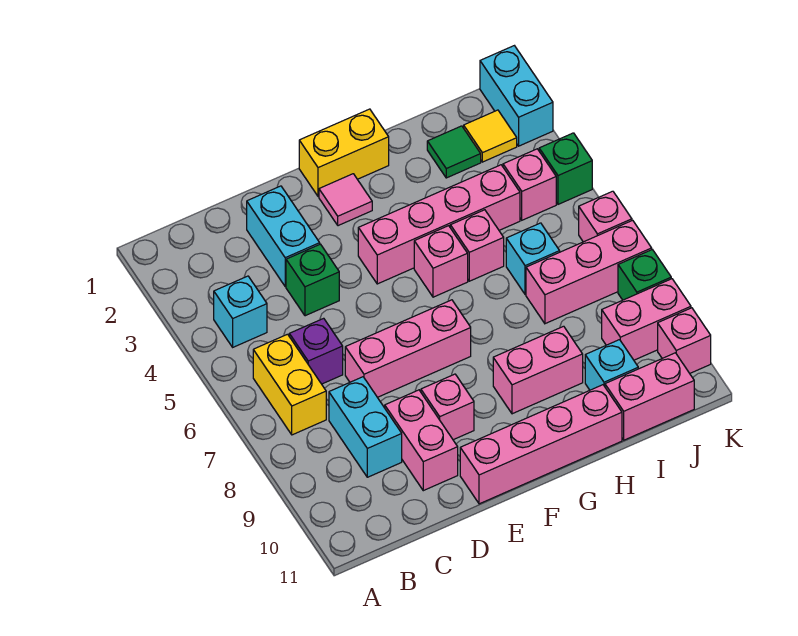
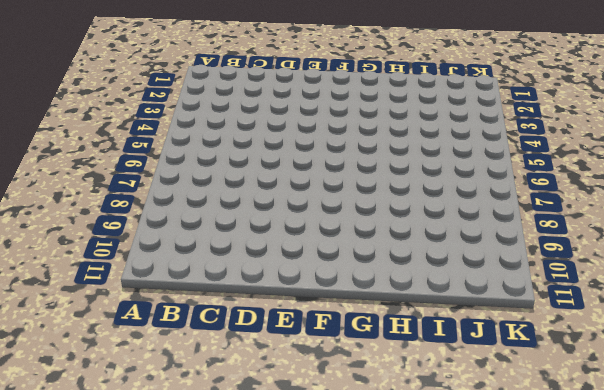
none -> cyan brick B4 level 1
none -> yellow brick B6:B7 level 1
none -> purple brick C6 level 1

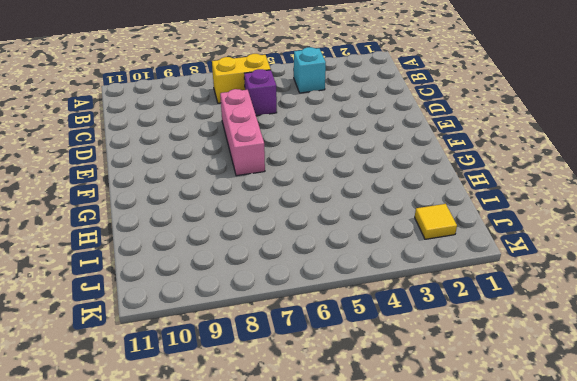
none -> cyan brick C8:C9 level 1
none -> cyan brick D2:D3 level 1
none -> green brick D4 level 1

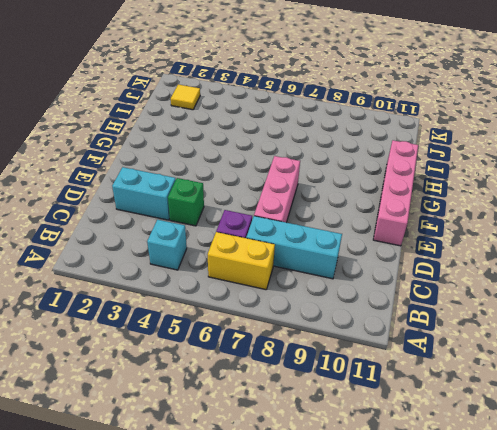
cyan brick C7:C9 level 1 -> cyan brick C8:C9 level 1
none -> pink brick D9:D10 level 1
none -> pink brick E9 level 1
none -> yellow brick F1:G1 level 1

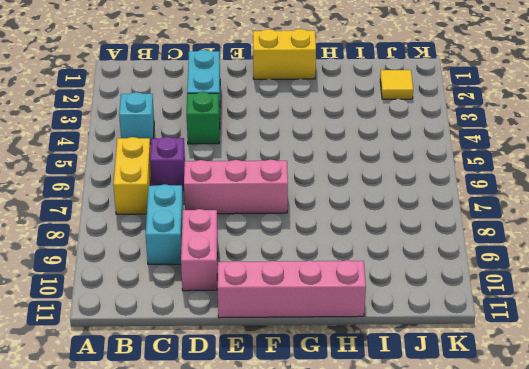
none -> pink brick E9 level 1
none -> pink tile F2 level 1
none -> pink brick F4:I4 level 1

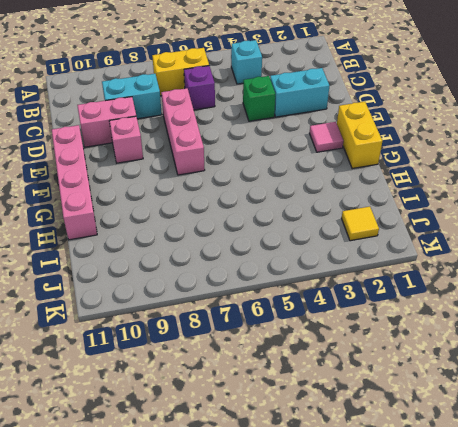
none -> pink brick F4:I4 level 1
none -> pink brick G5 level 1
none -> pink brick G9:H9 level 1

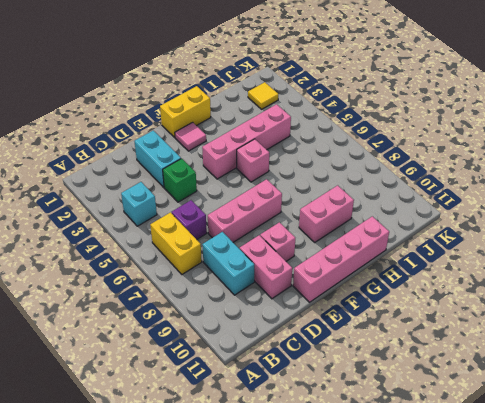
none -> pink brick H5 level 1
none -> green tile I2 level 1
none -> cyan brick I6 level 1

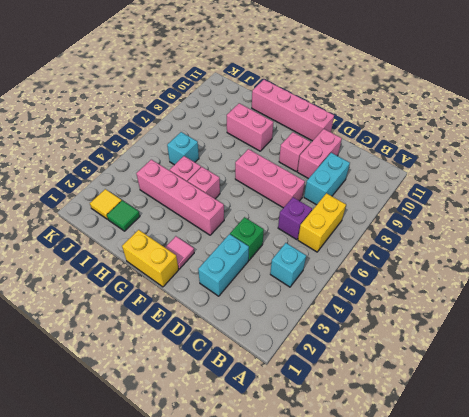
none -> pink brick I7:K7 level 1
none -> cyan brick I10 level 1
none -> pink brick I11:J11 level 1

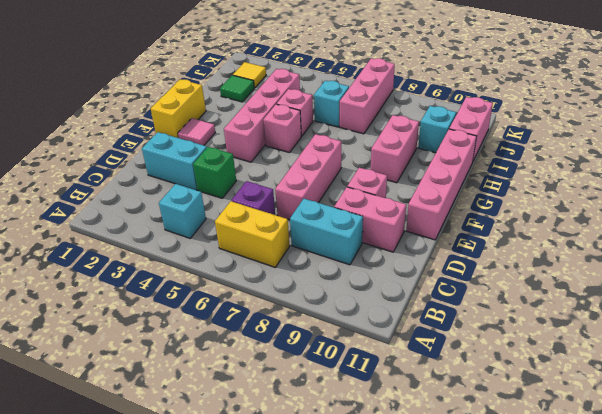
none -> pink brick J4 level 1
none -> pink brick J9:K9 level 1
none -> cyan brick K1:K2 level 1

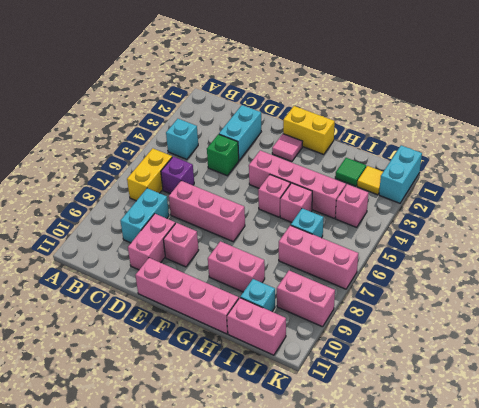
none -> green brick K4 level 1
none -> pink brick K6 level 1
none -> green brick K8 level 1

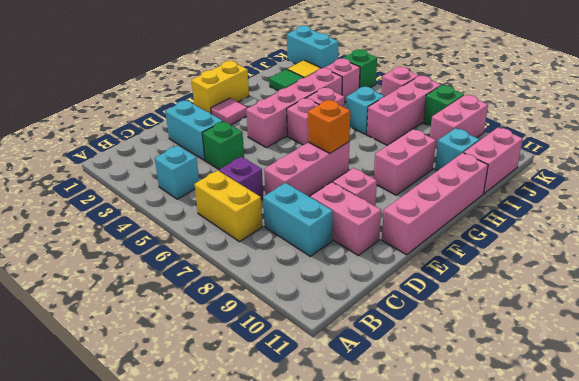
orange brick F7 level 2 -> none
none -> pink brick K10 level 1

